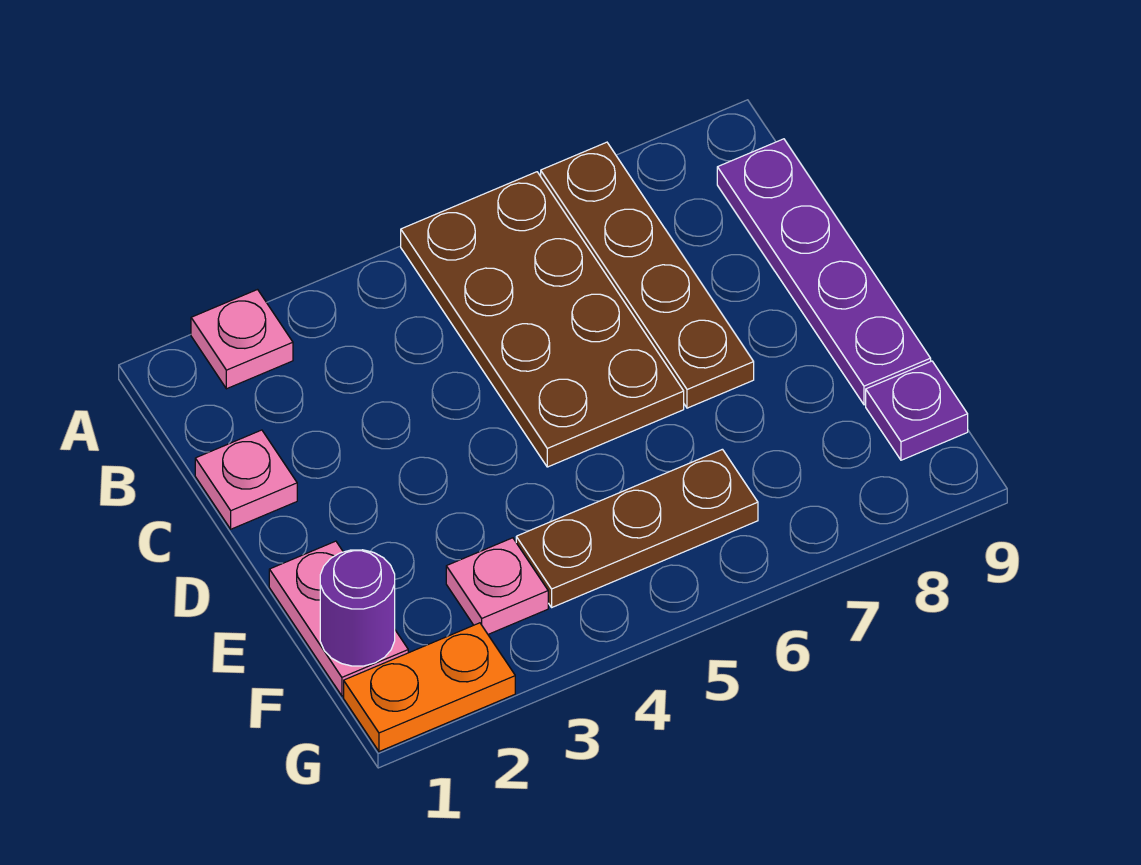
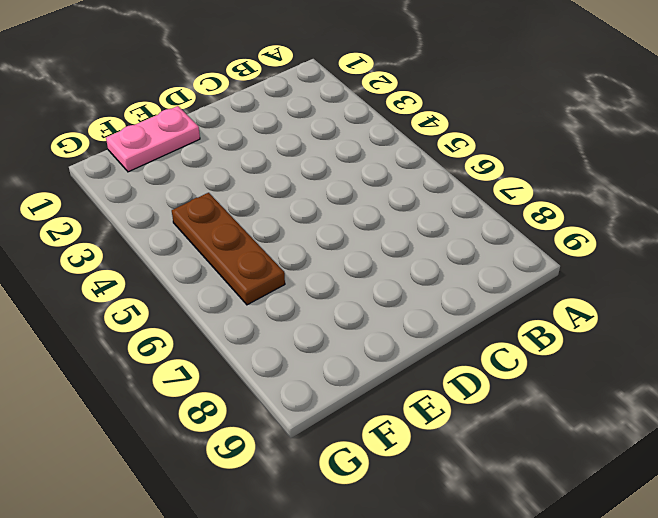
none -> pink plate A2 level 1
none -> brown plate A5:D6 level 1

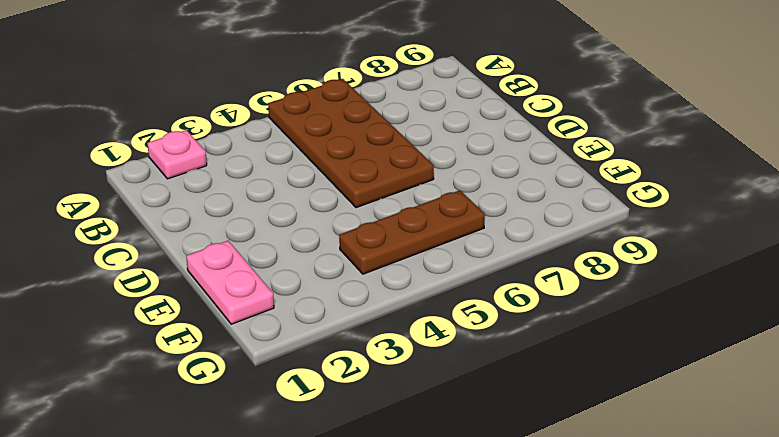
none -> brown plate A7:D7 level 1
none -> purple plate B9:E9 level 1

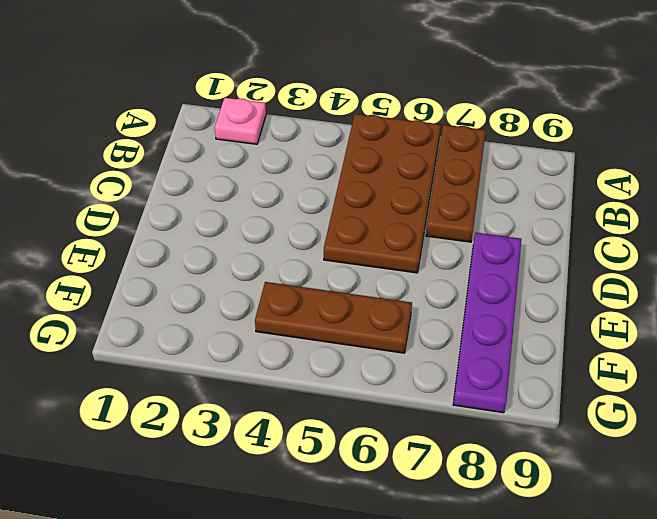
brown plate A7:C7 level 1 -> brown plate A7:D7 level 1
purple plate D8:G8 level 1 -> purple plate B9:E9 level 1
none -> pink plate C1 level 1
none -> pink plate E1:F1 level 1

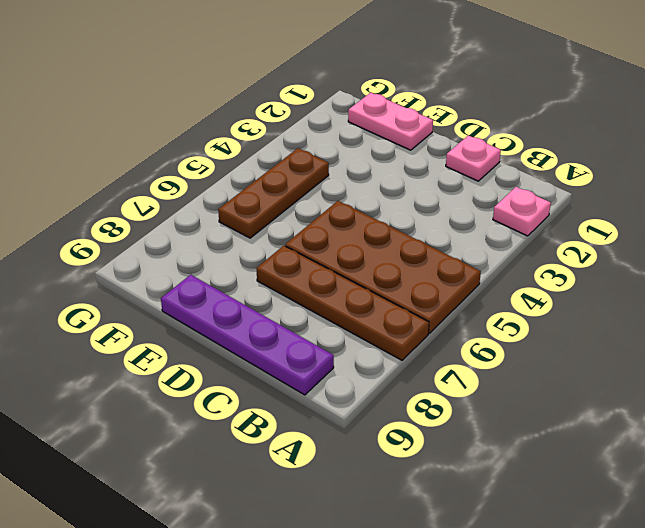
none -> pink plate F3 level 1
none -> purple plate F9 level 1

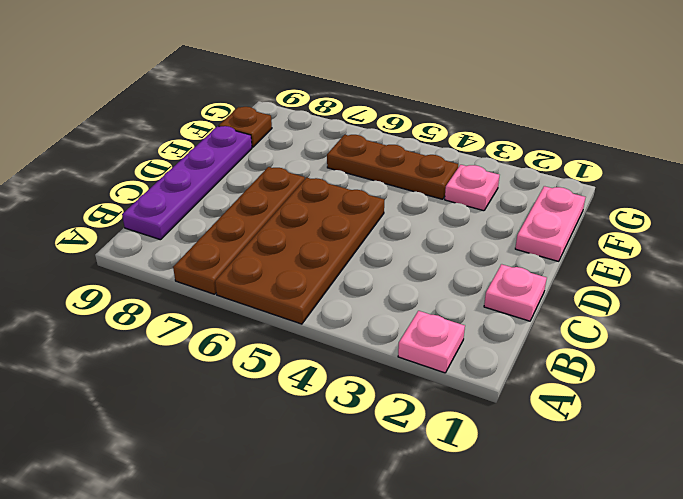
brown plate F9 level 1 -> purple plate F9 level 1
none -> orange plate G1:G2 level 1
none -> purple round brick F1 level 2

